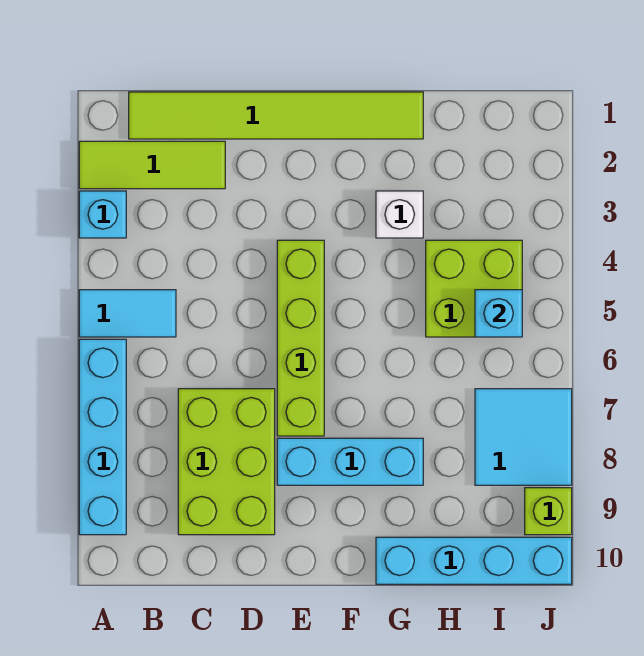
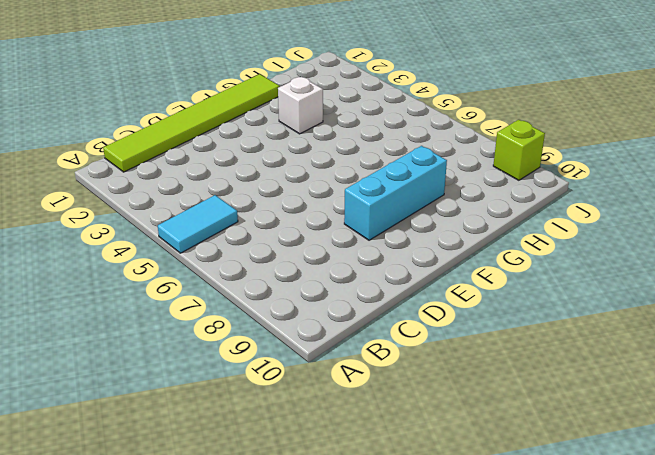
none -> lime tile A2:C2 level 1
none -> cyan brick A3 level 1
none -> cyan brick A6:A9 level 1

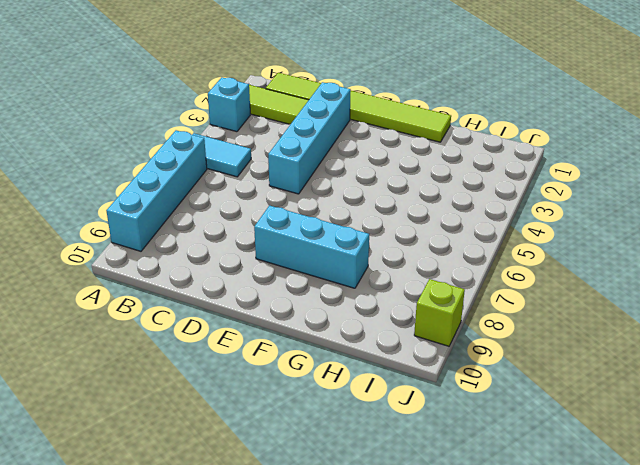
cyan brick D2:D5 level 1 -> cyan brick G10:J10 level 1
none -> lime brick C7:D9 level 1
none -> lime brick E4:E7 level 1
none -> white brick G3 level 1

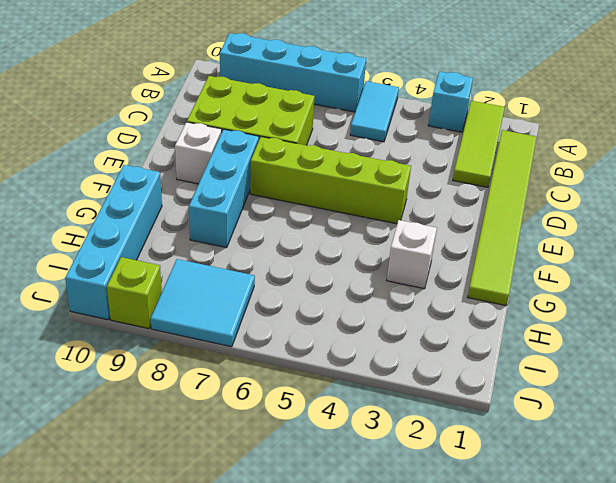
white brick E9 level 1 -> none
none -> lime brick H4:I5 level 1
none -> cyan brick I5 level 2

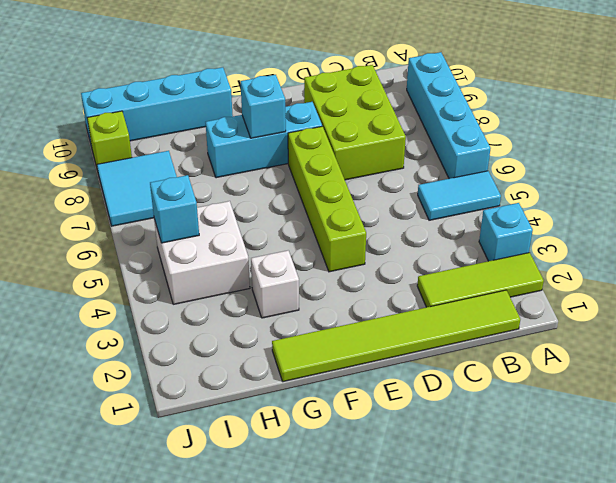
cyan brick F8 level 2 -> none
white brick H4:I5 level 1 -> lime brick H4:I5 level 1

